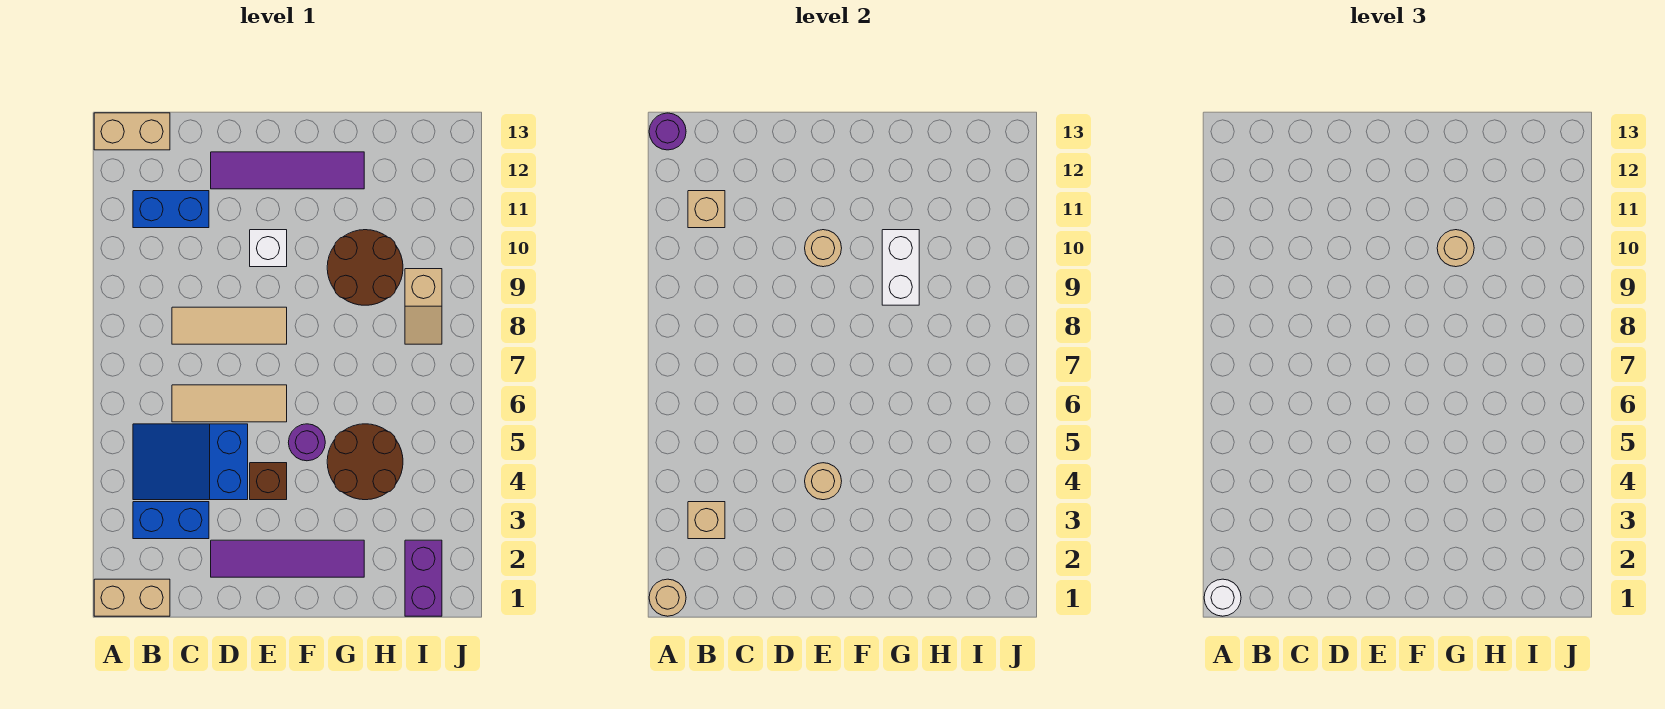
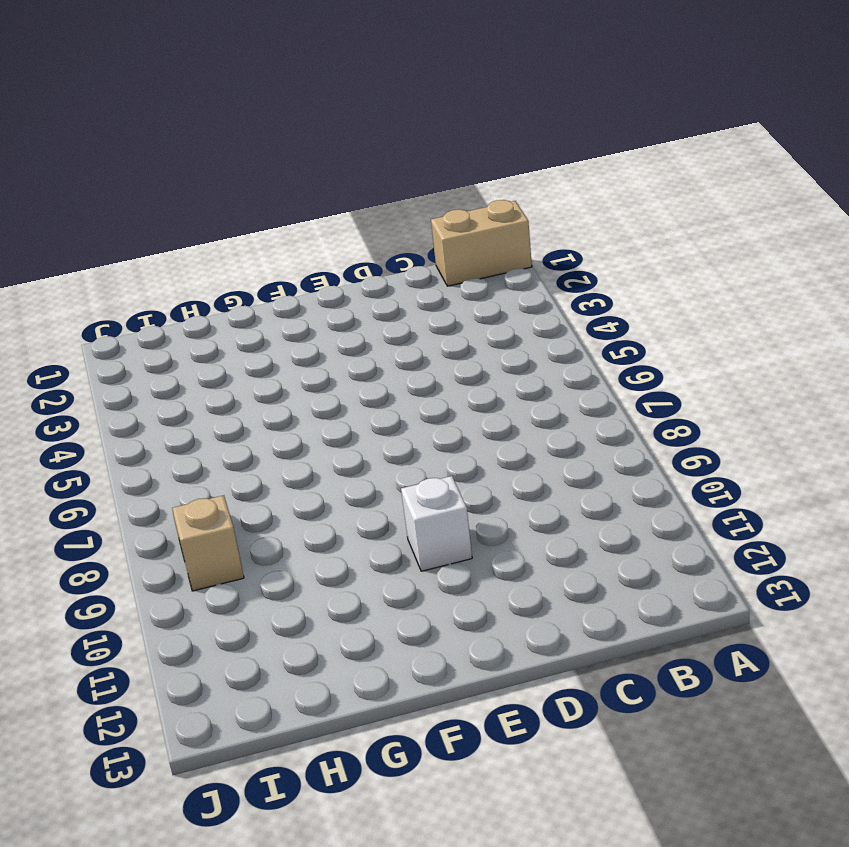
none -> tan brick A13:B13 level 1
none -> blue brick B3:C3 level 1
none -> blue slope B4:D5 level 1 top D

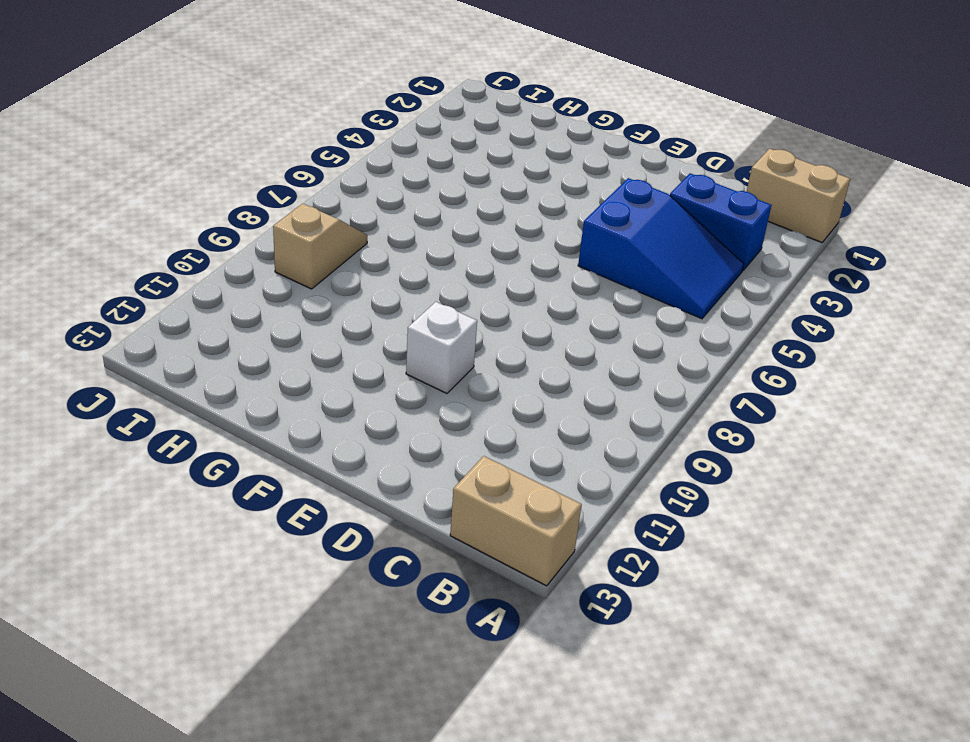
none -> blue brick B11:C11 level 1
none -> tan tile C6:E6 level 1
none -> tan tile C8:E8 level 1

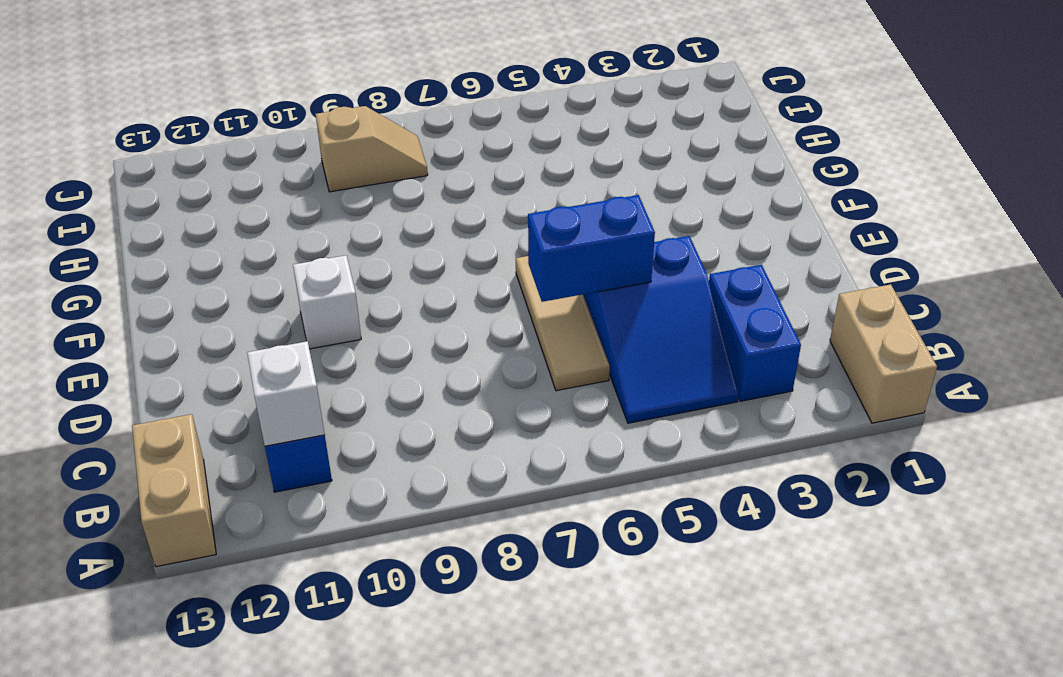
white brick B11 level 2 -> tan brick B11 level 2
blue brick D5:D6 level 2 -> none
none -> tan tile C8:E8 level 1
none -> purple tile D2:G2 level 1
none -> purple tile D12:G12 level 1

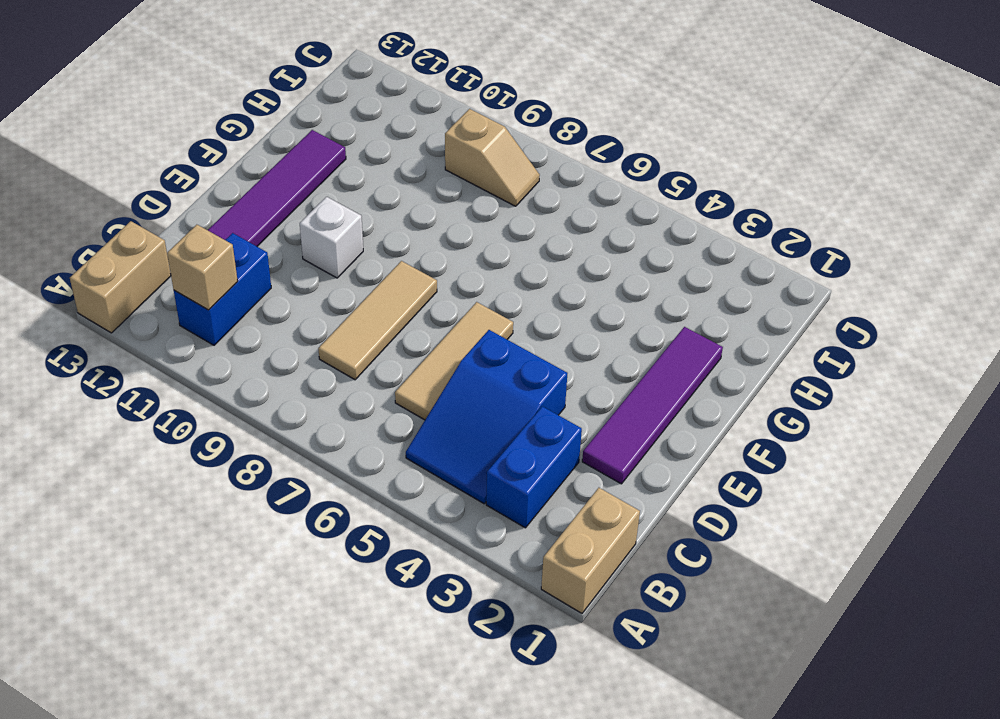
none -> brown brick E4 level 1
none -> purple round brick F5 level 1
none -> brown round brick G4:H5 level 1

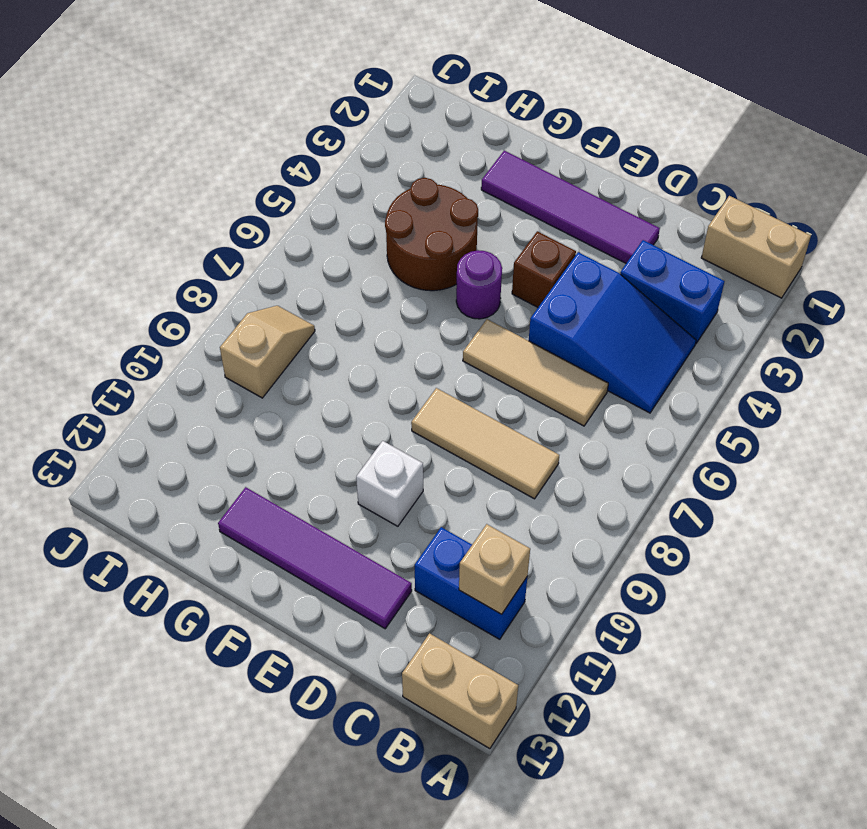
none -> brown round brick G9:H10 level 1
none -> purple brick I1:I2 level 1
none -> tan round brick A1 level 2

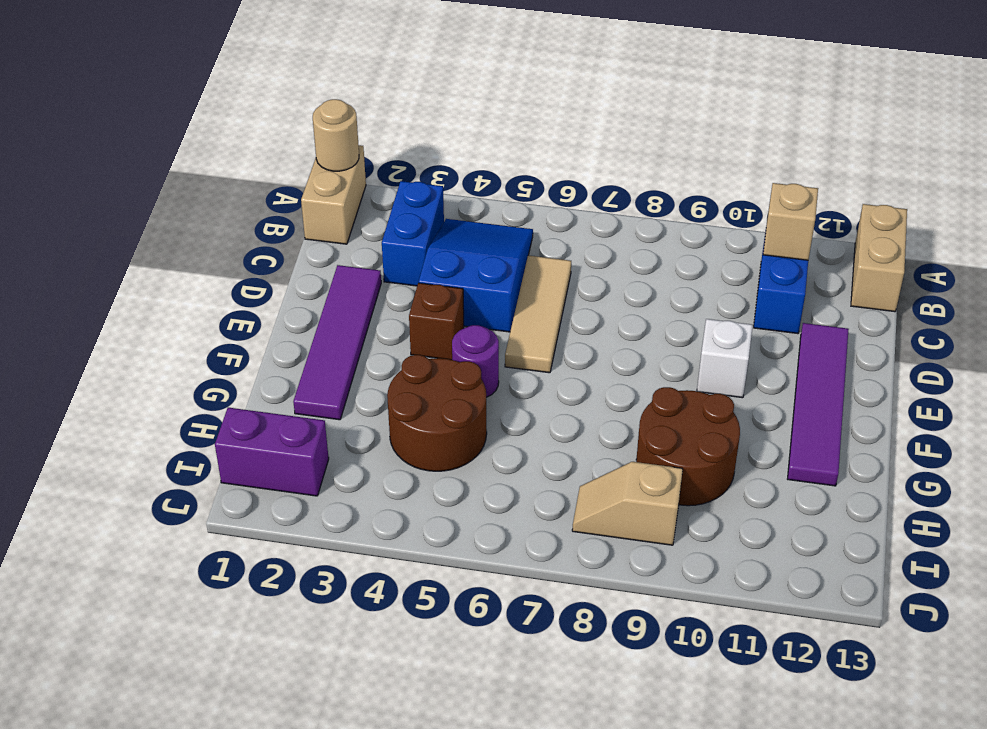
none -> tan tile C8:E8 level 1
none -> purple round brick A13 level 2
none -> tan brick B3 level 2

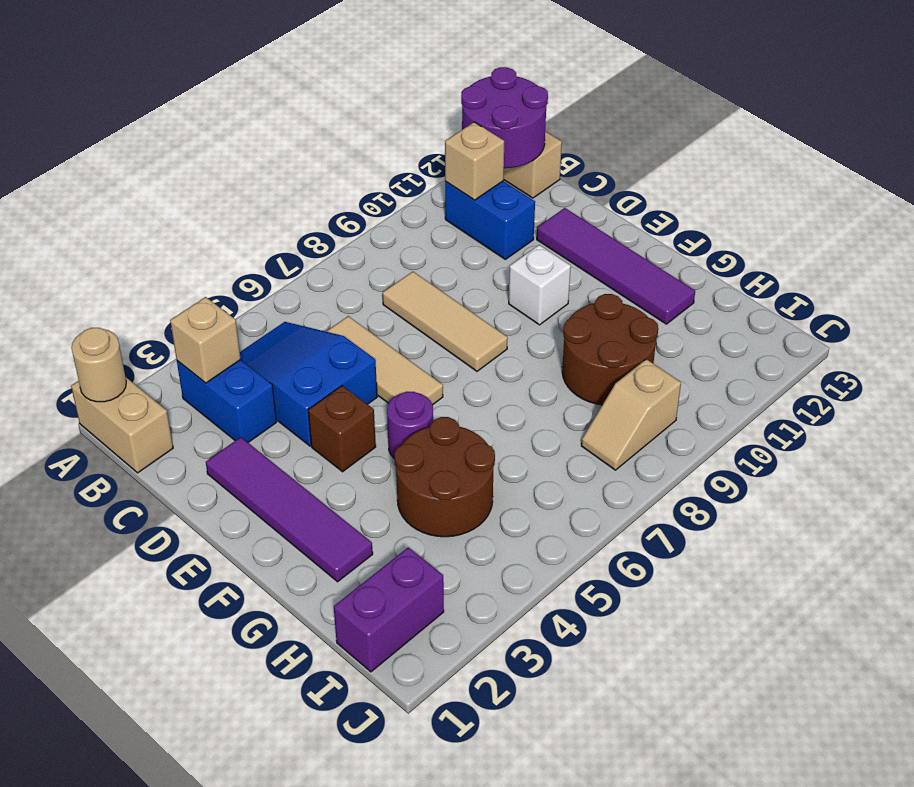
purple round brick A12:B13 level 2 -> purple round brick A13 level 2
none -> tan round brick E4 level 2
none -> tan round brick E10 level 2
none -> white brick G9:G10 level 2

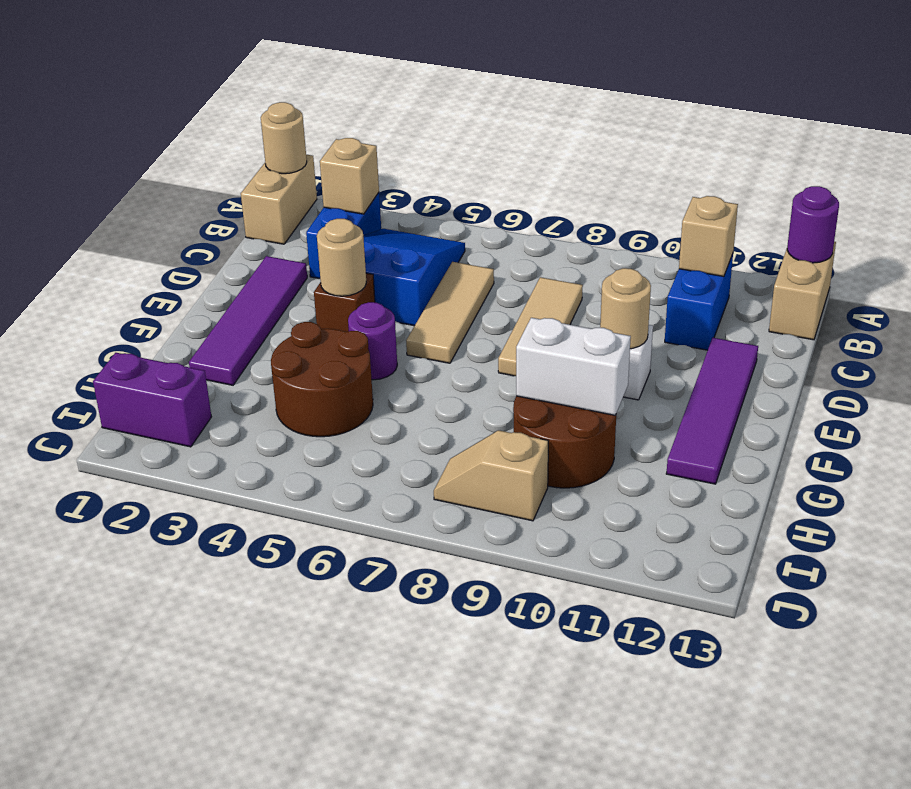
none -> white round brick A1 level 3
none -> tan round brick G10 level 3

